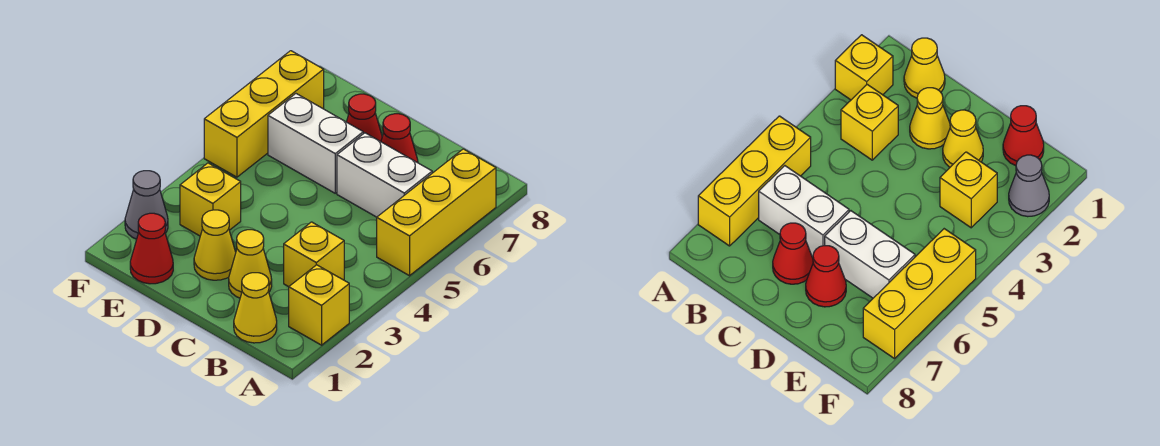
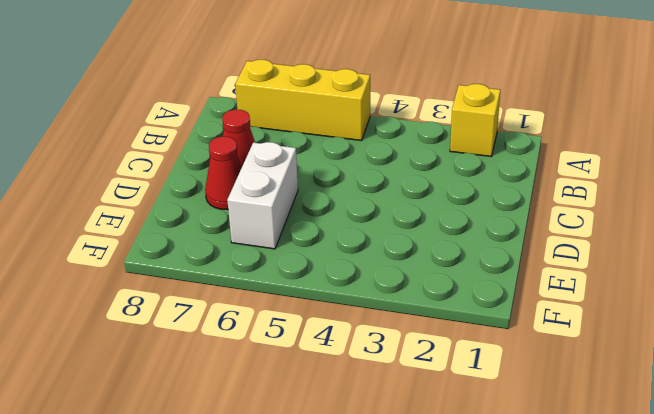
none -> yellow cone B1 level 1
none -> yellow brick B3 level 1
none -> white brick B6:C6 level 1

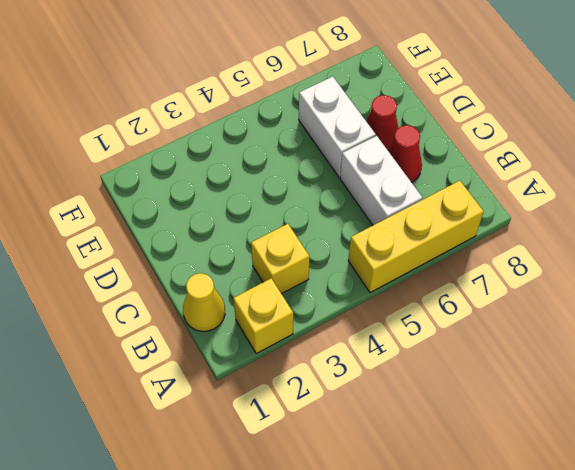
none -> yellow cone C2 level 1
none -> yellow cone D2 level 1
none -> red cone E1 level 1

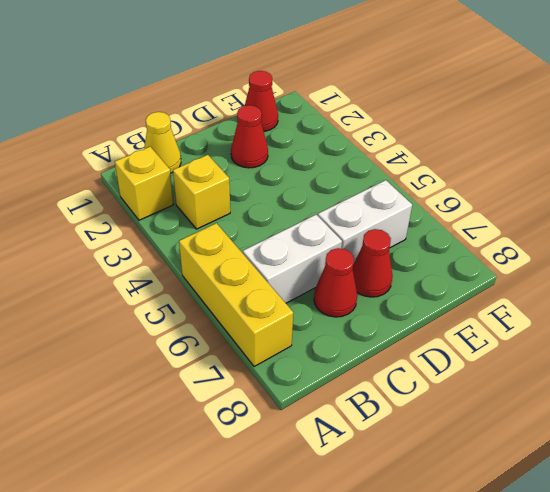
red cone D2 level 1 -> yellow cone D2 level 1
none -> yellow cone C2 level 1
none -> yellow brick E3 level 1
none -> grey cone F2 level 1

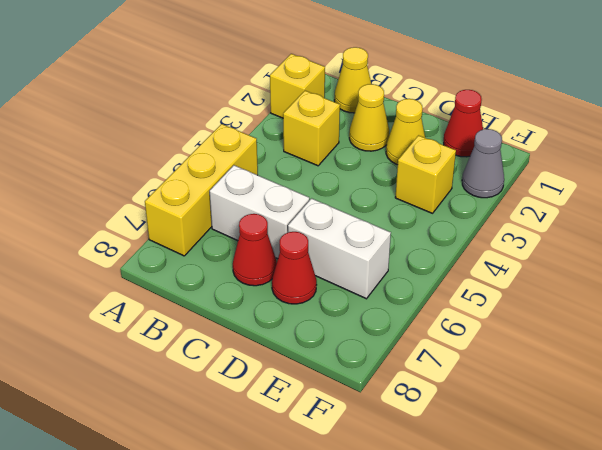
none -> yellow brick F5:F7 level 1

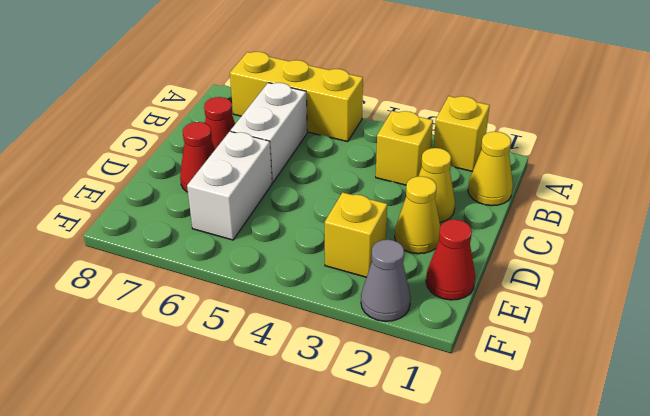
none -> yellow brick F5:F7 level 1

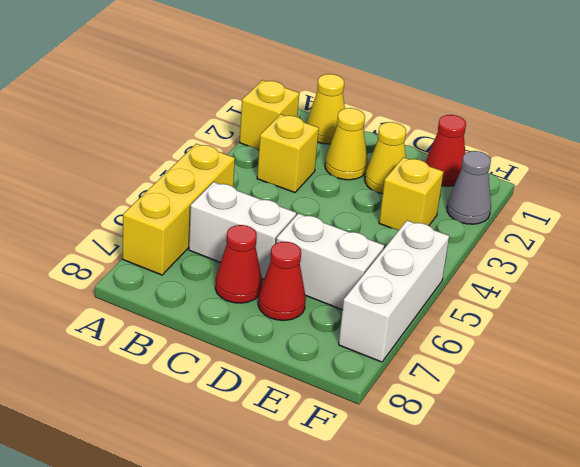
white brick F5:F7 level 1 -> yellow brick F5:F7 level 1

